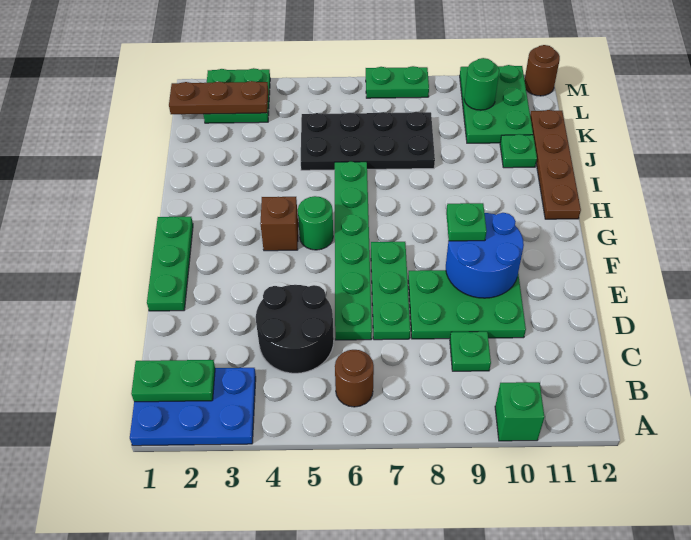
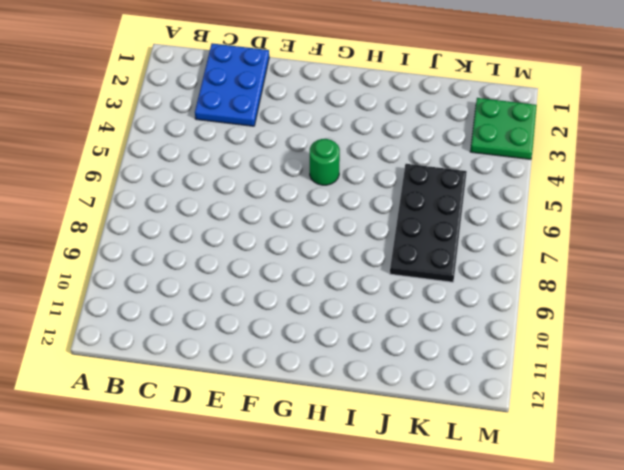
blue plate C1:D3 level 1 -> blue plate A1:B3 level 1
none -> green brick A10 level 1
none -> brown round brick B6 level 1
none -> black round brick C4:D5 level 1

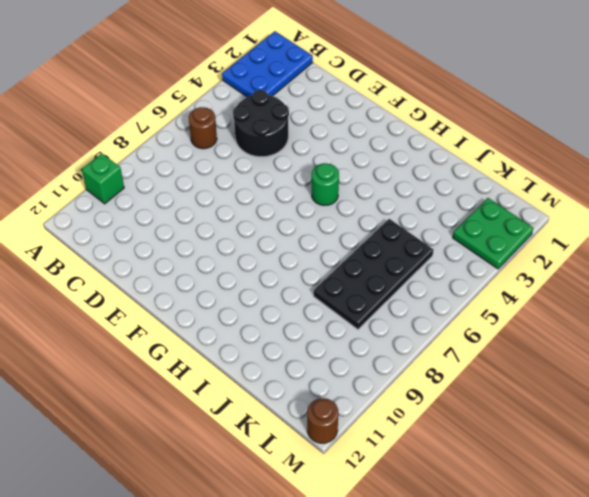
none -> green plate C9 level 1
none -> green plate D6:I6 level 1
none -> green plate D7:F7 level 1

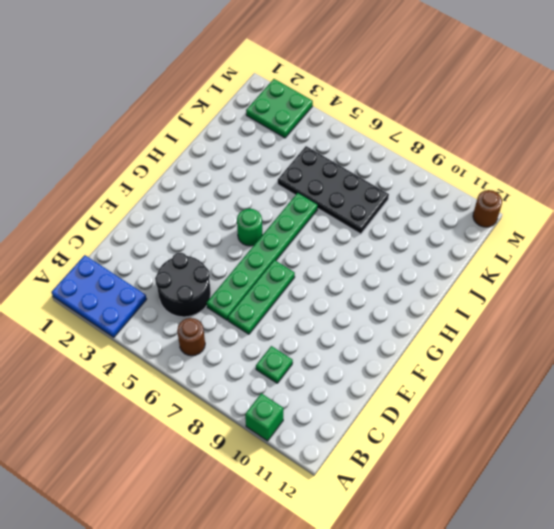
none -> green plate D8:E10 level 1
none -> green plate E1:G1 level 1
none -> brown brick G4 level 1

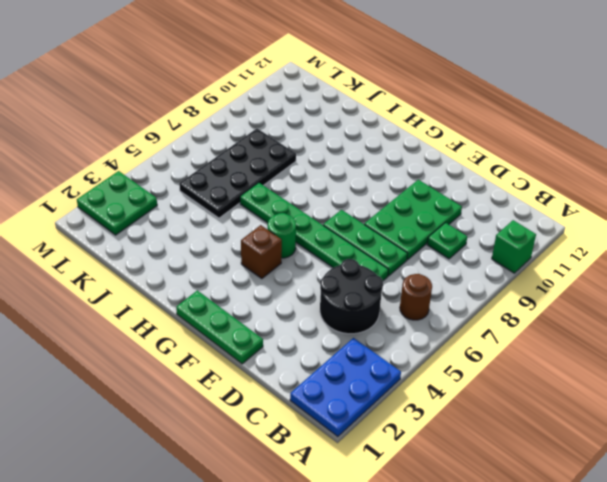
none -> brown plate H12:K12 level 1
none -> green plate J11 level 1
none -> green plate K10:M11 level 1

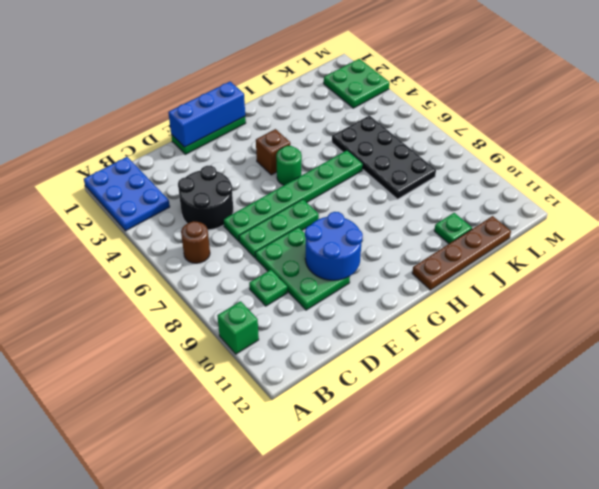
blue brick E1:G1 level 2 -> none
none -> green plate K10:M11 level 1
none -> green plate M7:M8 level 1
none -> brown round brick M12 level 1

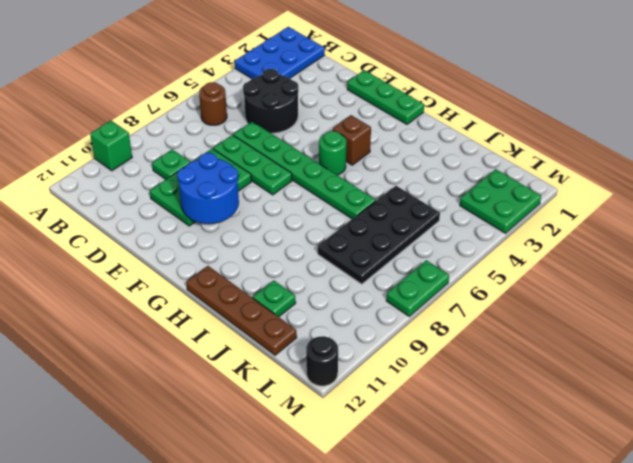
black round brick M12 level 1 -> brown round brick M12 level 1
none -> green plate K10:M11 level 1
none -> green plate B1:B2 level 2
none -> brown plate L1:L3 level 2

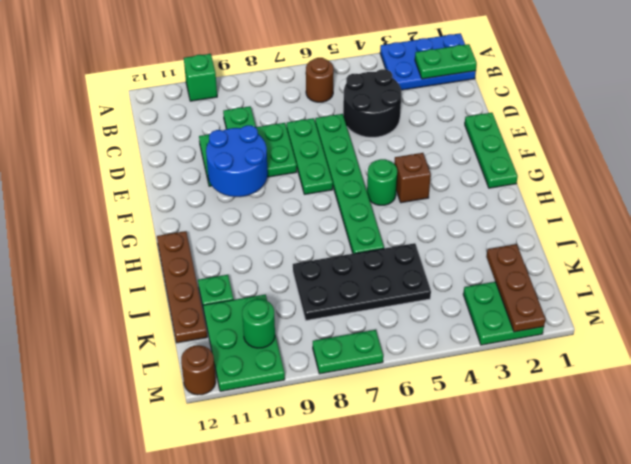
brown plate K2:M2 level 2 -> brown plate L1:L3 level 2
none -> green plate F9 level 3

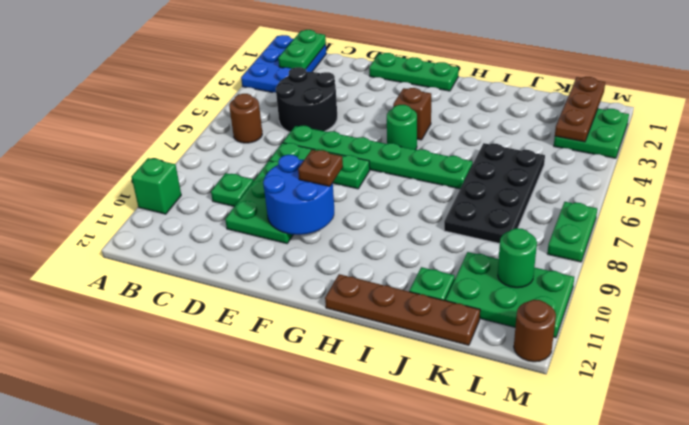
brown plate F9 level 3 -> green plate F9 level 3

